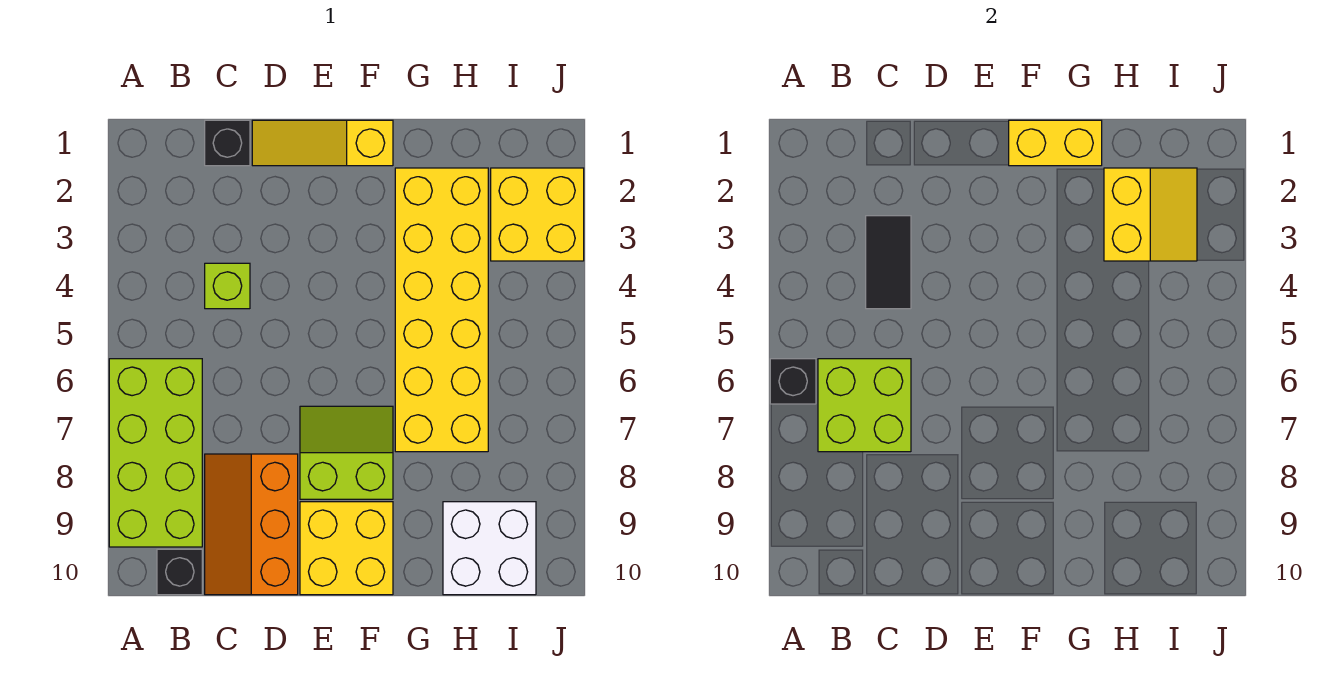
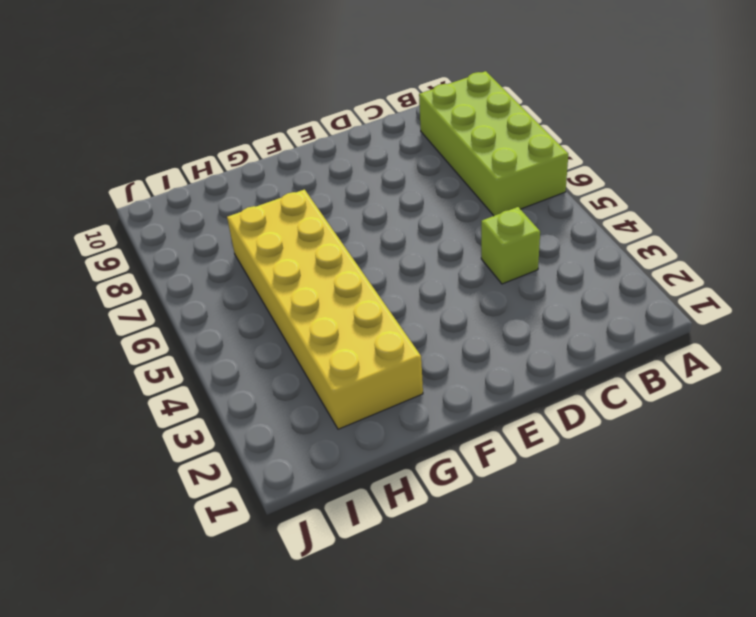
none -> black brick B10 level 1
none -> black brick C1 level 1
none -> orange slope C8:D10 level 1 top D

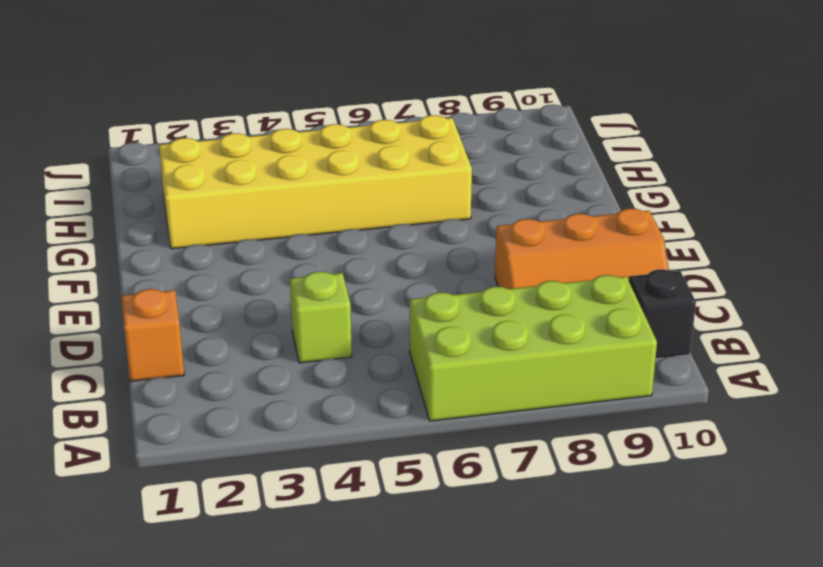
orange brick C1 level 1 -> black brick C1 level 1
none -> yellow slope D1:F1 level 1 top F
none -> lime slope E7:F8 level 1 top 8
none -> yellow brick E9:F10 level 1

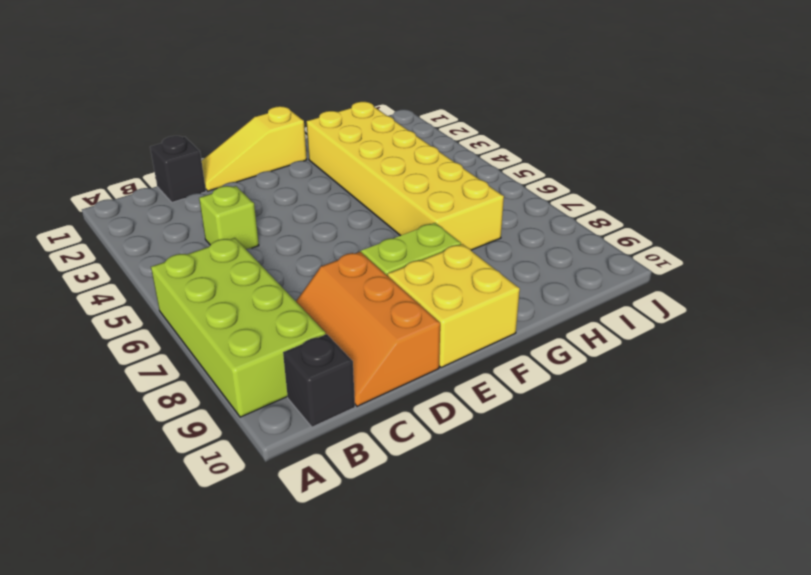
none -> white brick H9:I10 level 1
none -> yellow brick I2:J3 level 1
none -> black brick A6 level 2

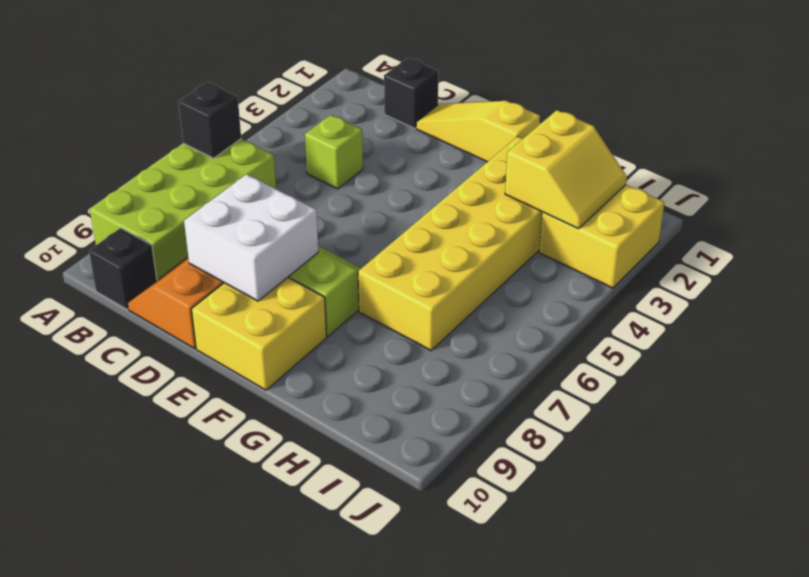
white brick D8:E9 level 2 -> white brick H9:I10 level 1
none -> lime brick B6:C7 level 2
none -> black tile C3:C4 level 2
none -> yellow brick F1:G1 level 2

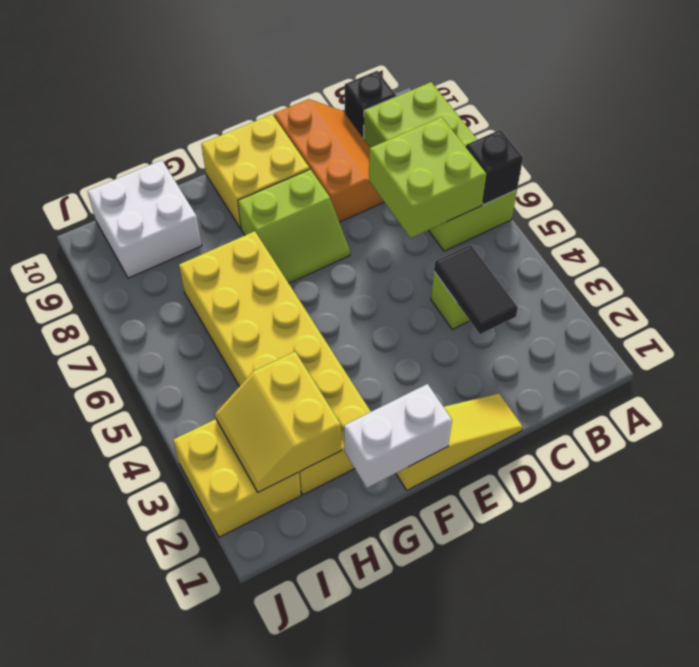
white brick F1:G1 level 2 -> yellow brick F1:G1 level 2
none -> black brick C1 level 1

